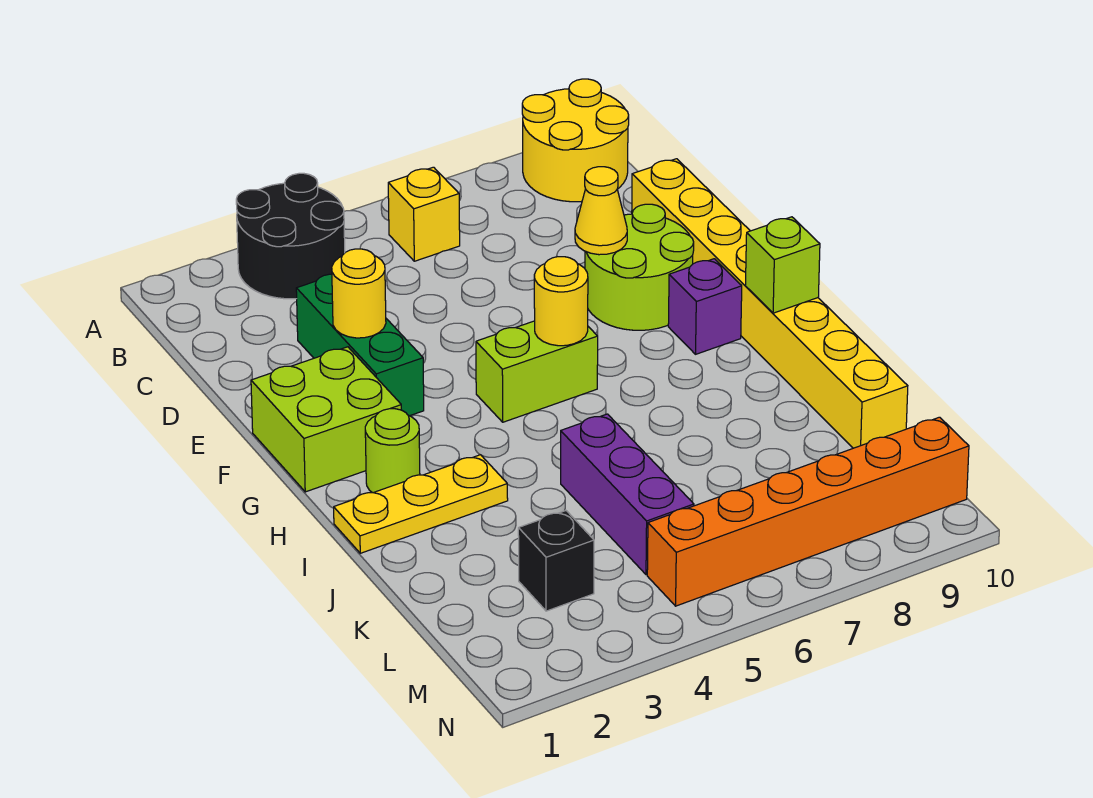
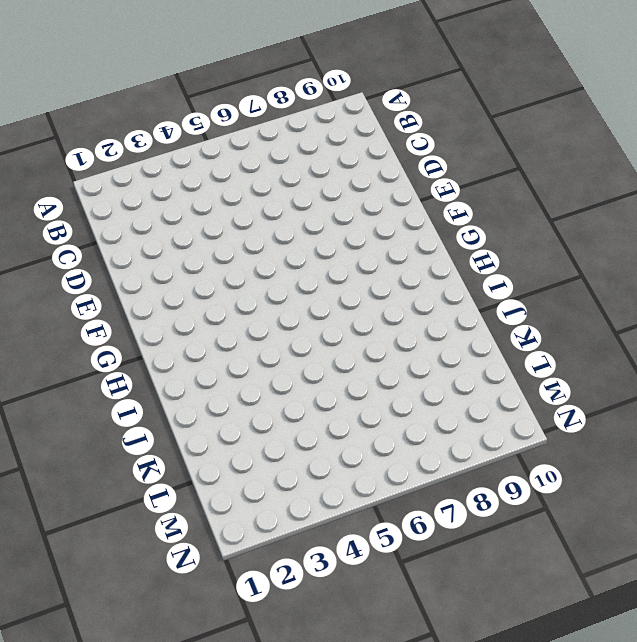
none -> black round brick A3:B4 level 1
none -> yellow round brick A9:B10 level 1
none -> yellow brick B6 level 1

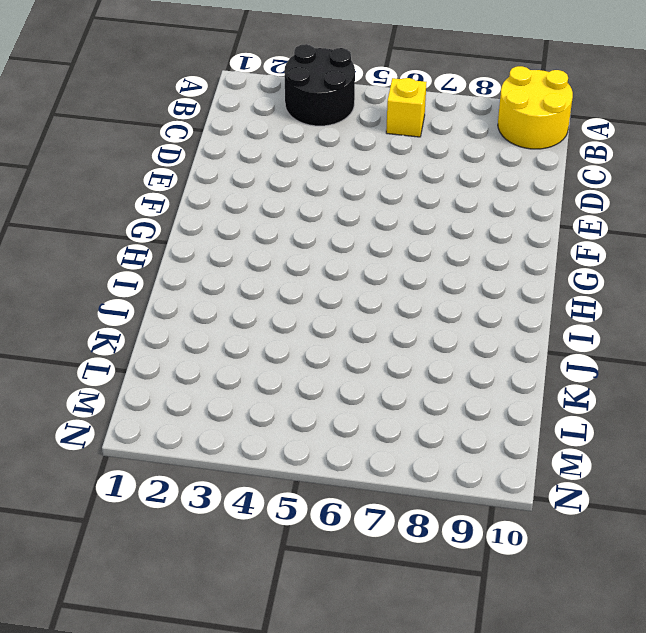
none -> green brick D3:F3 level 1
none -> yellow brick D10:K10 level 1
none -> lime round brick E8:F9 level 1

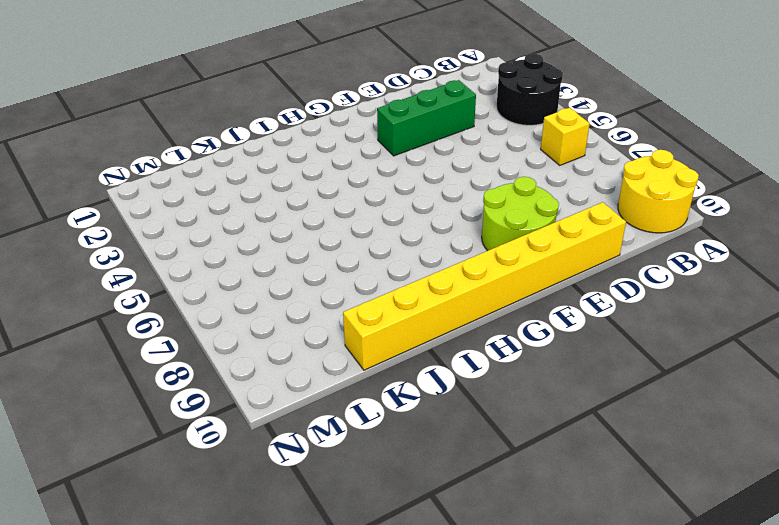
none -> lime brick F1:G2 level 1
none -> lime brick G5:G6 level 1
none -> purple brick G9 level 1

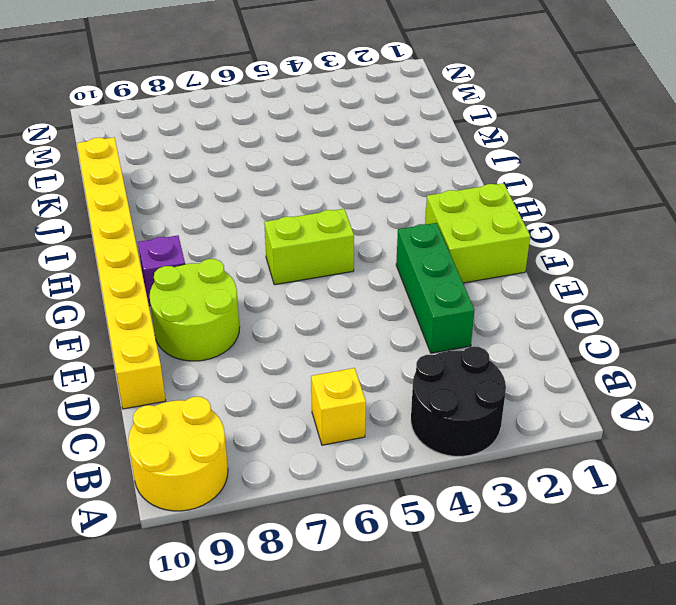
none -> lime round brick H2 level 1
none -> yellow plate I1:I3 level 1
none -> purple brick J5:L5 level 1

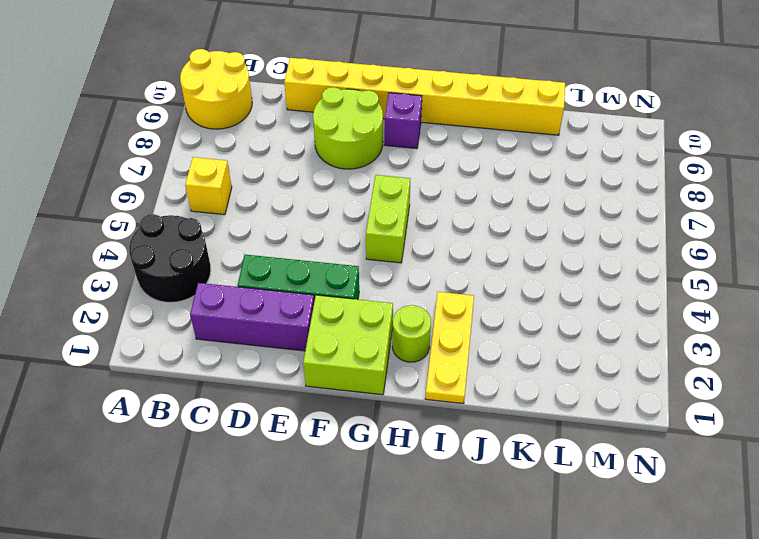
purple brick C2:E2 level 1 -> purple brick J5:L5 level 1
none -> black brick L3 level 1
none -> orange brick M5:M10 level 1
none -> yellow round brick E3 level 2

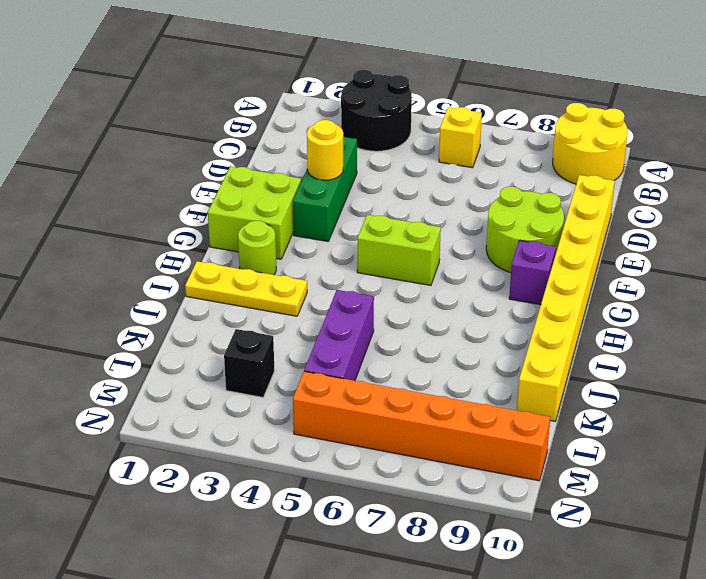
none -> yellow cone E8 level 2
none -> yellow round brick G6 level 2
none -> lime brick H10 level 2

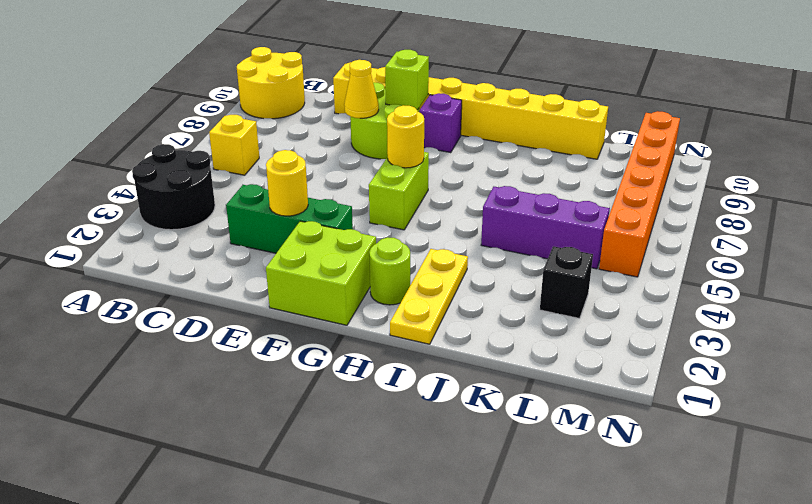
lime brick F9 level 2 -> lime brick H10 level 2

